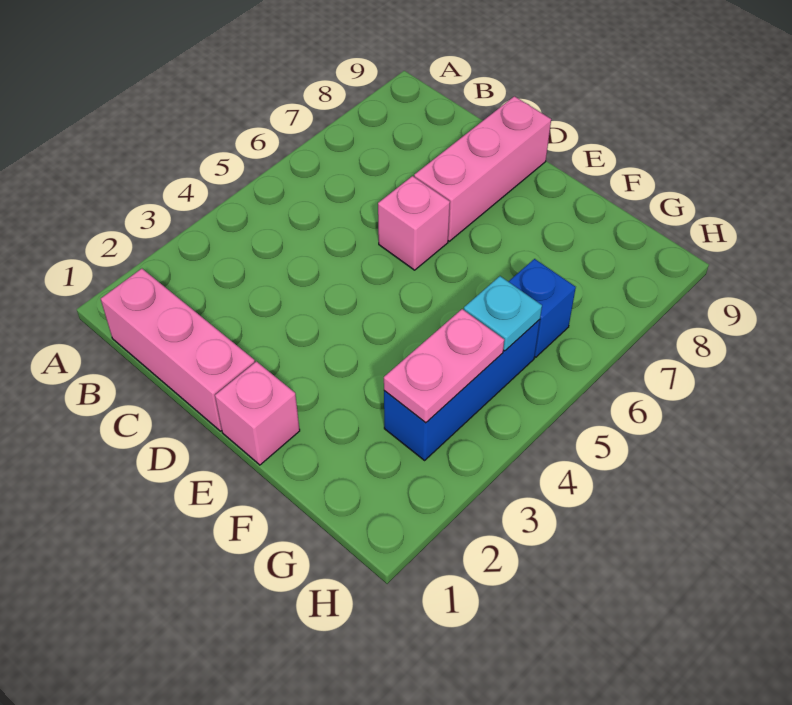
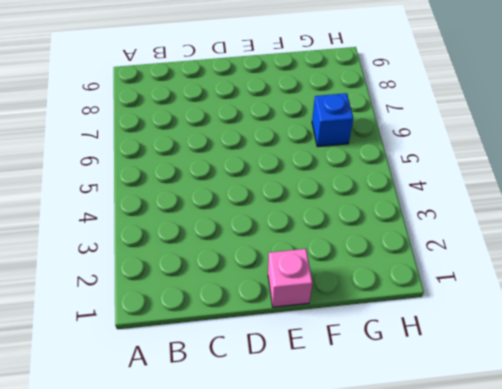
none -> pink brick B1:D1 level 1
none -> pink brick D6 level 1

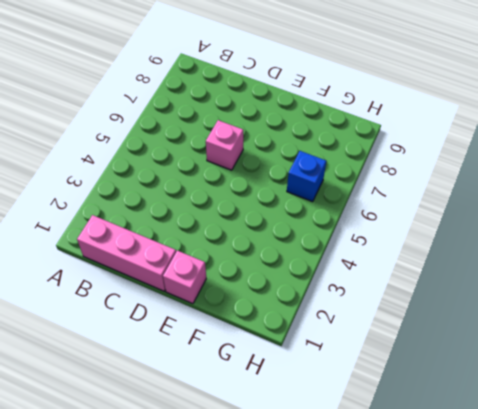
none -> pink brick D7:D9 level 1
none -> blue brick G3:G5 level 1

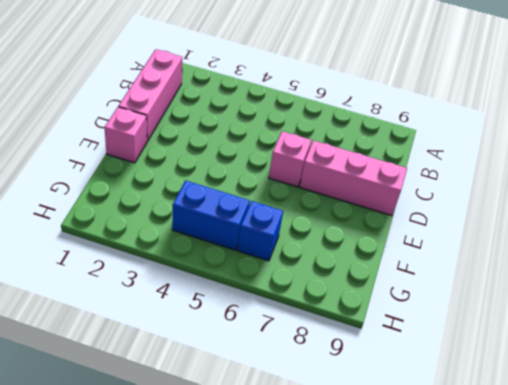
blue brick G4:G5 level 1 -> blue brick G3:G5 level 1
none -> pink plate G3:G4 level 2
none -> cyan plate G5 level 2

